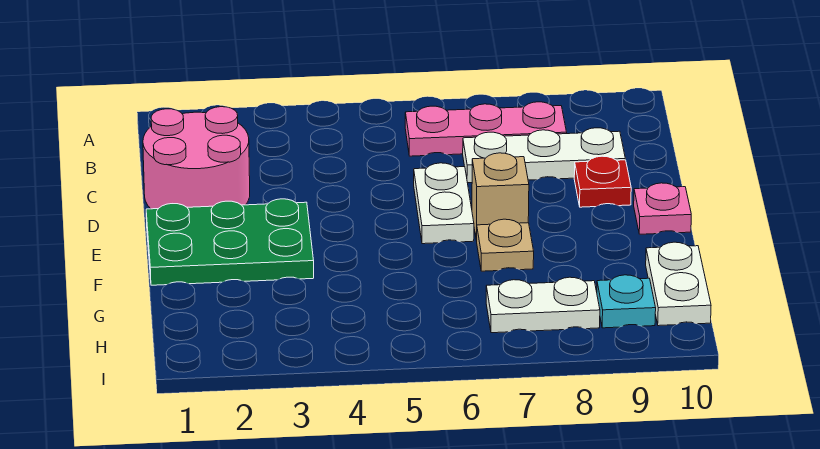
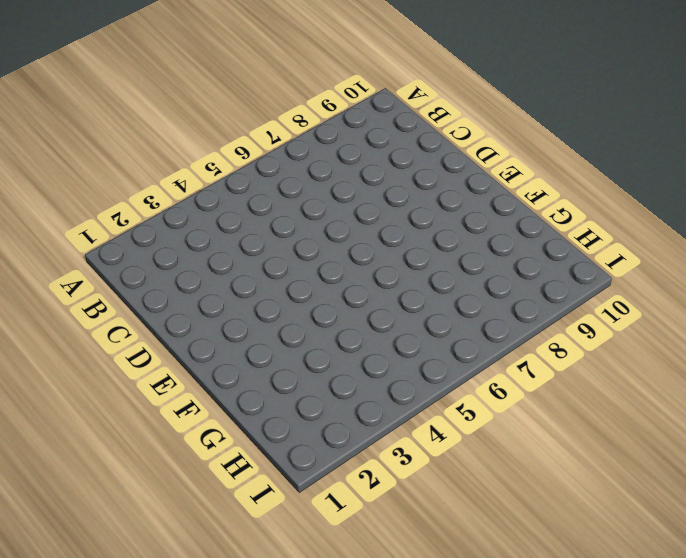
none -> pink plate B6:B8 level 1
none -> pink round brick C1:D2 level 1
none -> white plate C7:C9 level 1

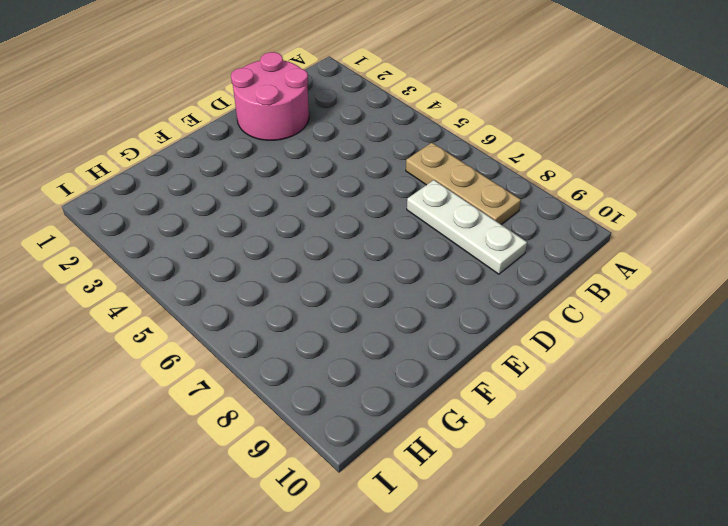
tan plate B6:B8 level 1 -> pink plate B6:B8 level 1
none -> white plate D6:E6 level 1
none -> red plate D9 level 1
none -> green plate E1:F3 level 1

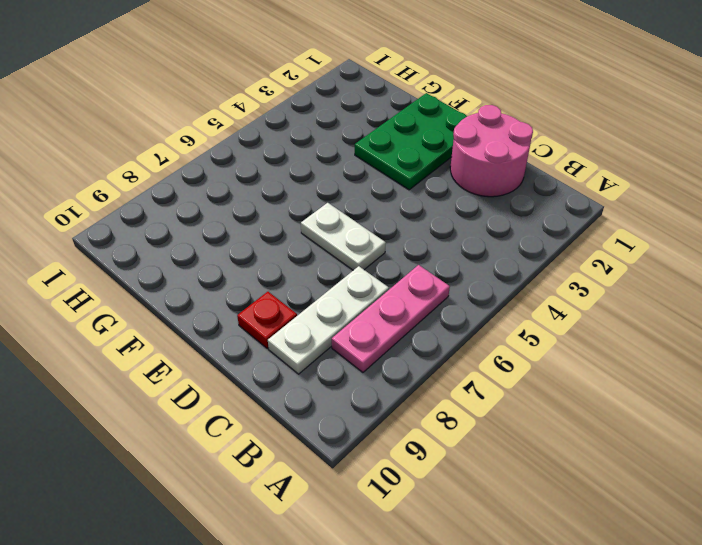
none -> tan brick E7 level 1
none -> pink plate E10 level 1
none -> tan plate F7 level 1

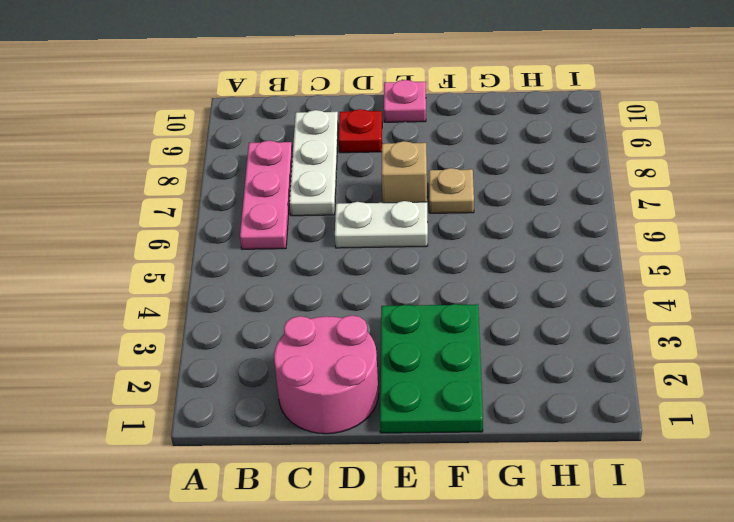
none -> white plate G10:H10 level 1
none -> white plate H7:H8 level 1
none -> cyan plate H9 level 1

